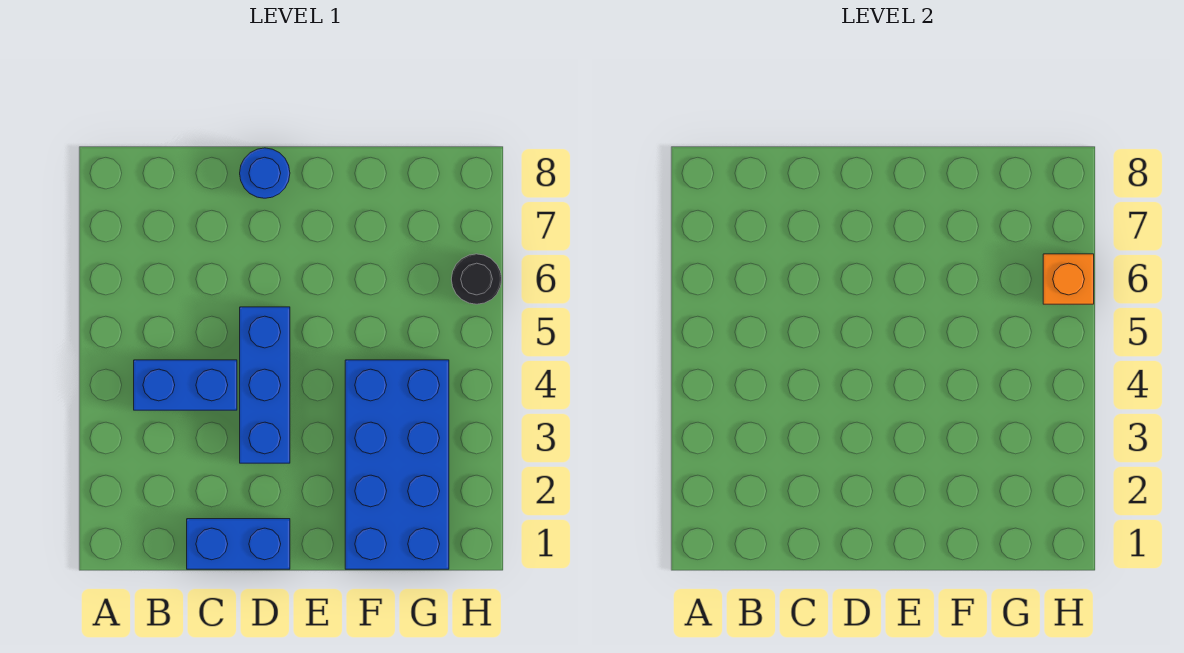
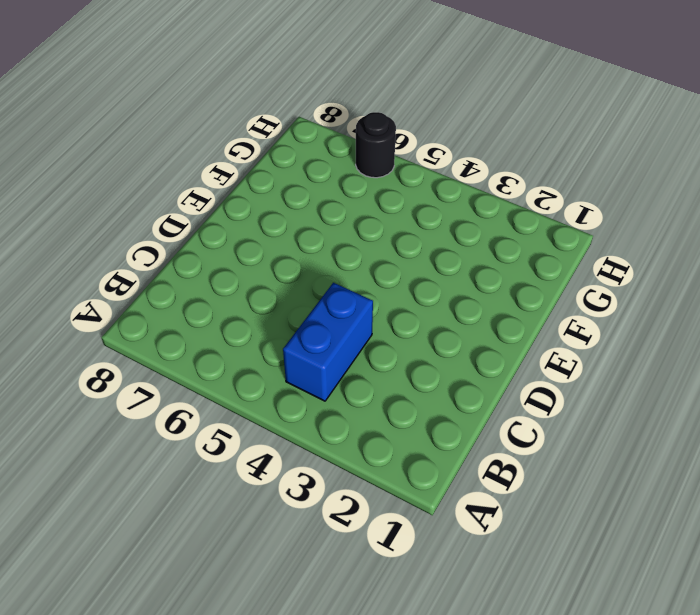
none -> blue brick C1:D1 level 1
none -> blue brick D3:D5 level 1

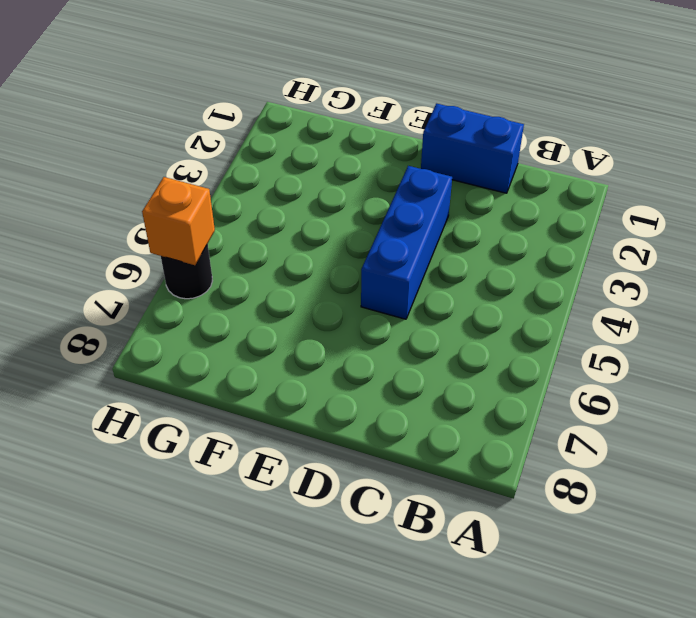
none -> blue brick B4:C4 level 1
none -> blue round brick D8 level 1

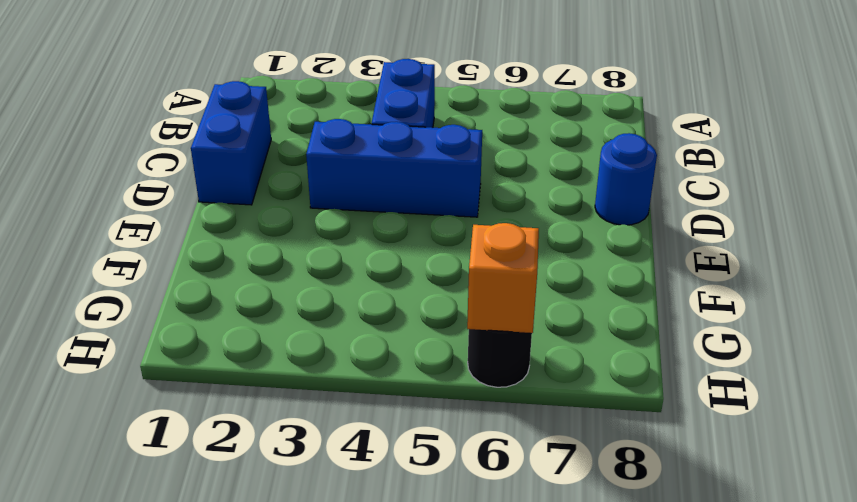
none -> blue brick F1:G4 level 1

